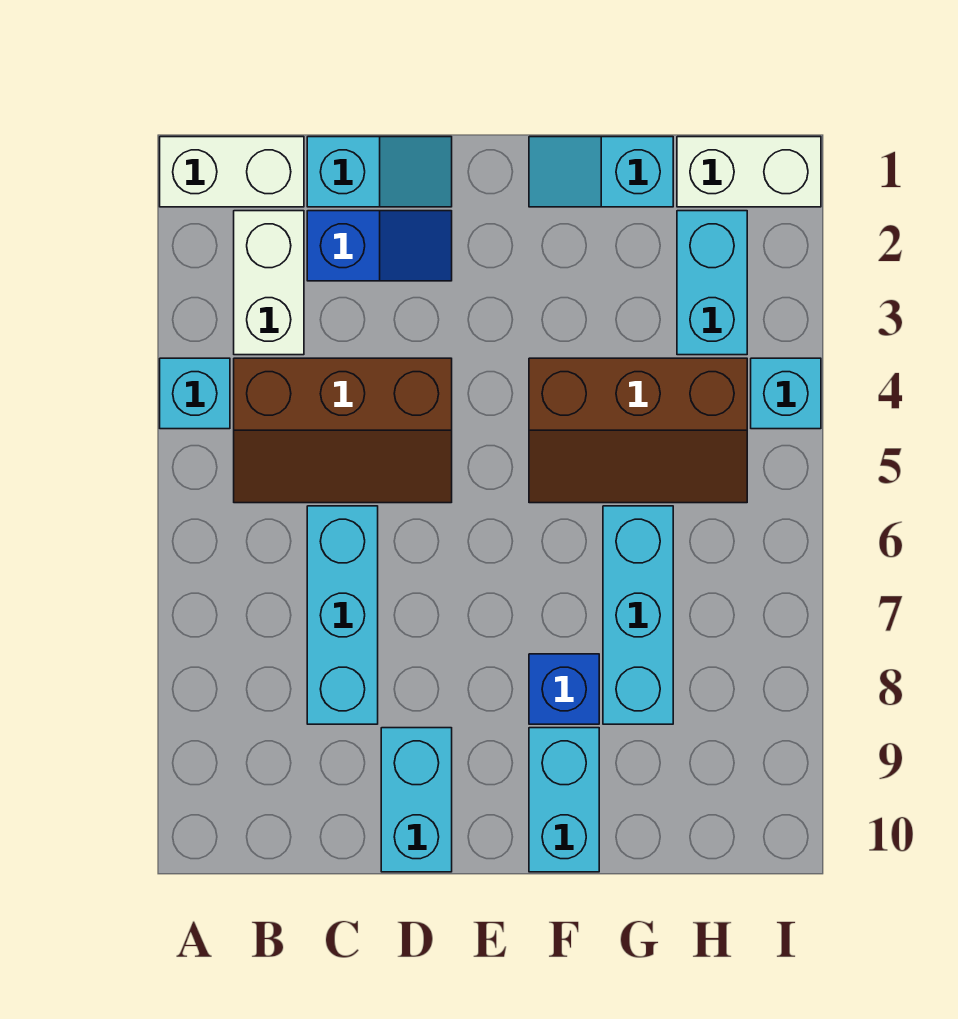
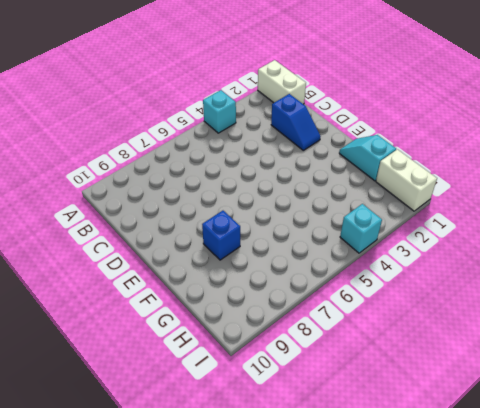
none -> white brick B2:B3 level 1
none -> brown slope B4:D5 level 1 top 4
none -> cyan slope C1:D1 level 1 top C

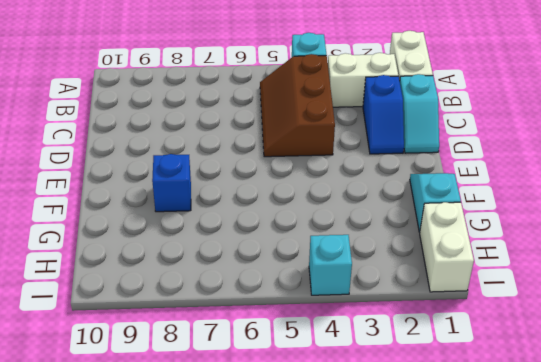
none -> cyan brick C6:C8 level 1
none -> cyan brick D9:D10 level 1
none -> brown slope F4:H5 level 1 top 4

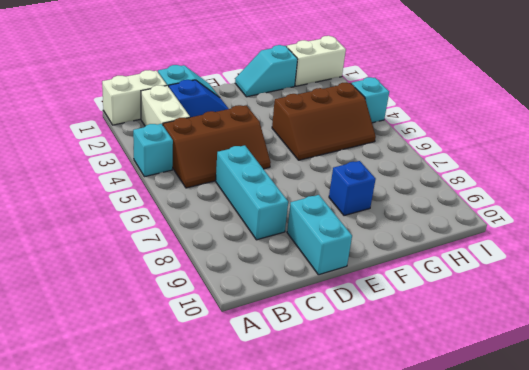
none -> cyan brick F9:F10 level 1
none -> cyan brick G6:G8 level 1
none -> cyan brick H2:H3 level 1

